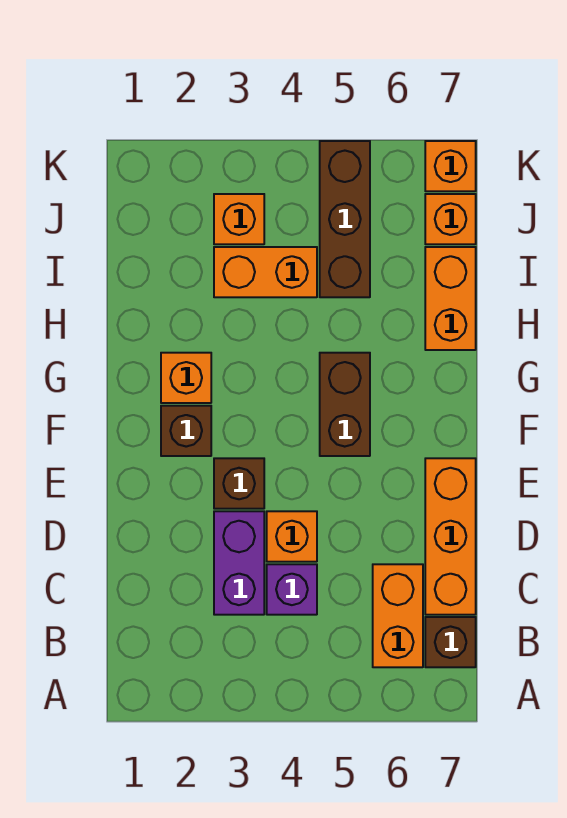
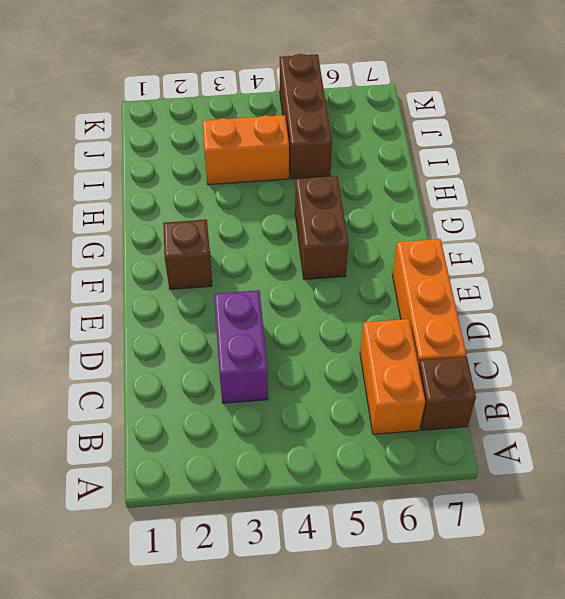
none -> purple brick C4 level 1
none -> orange brick D4 level 1
none -> brown brick E3 level 1

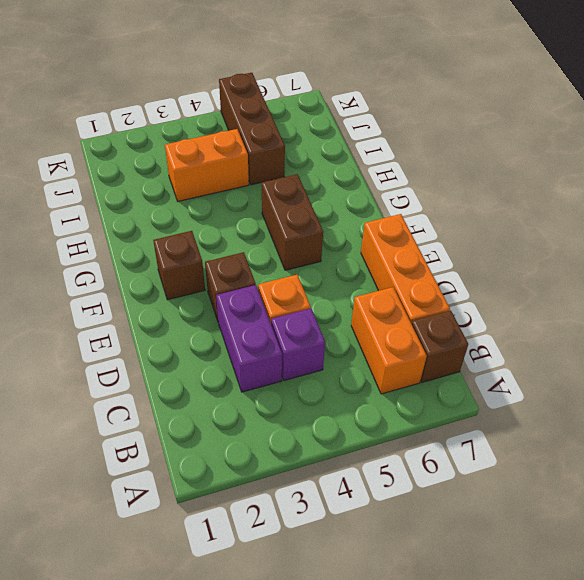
none -> orange brick G2 level 1
none -> orange brick H7:I7 level 1
none -> orange brick J3 level 1

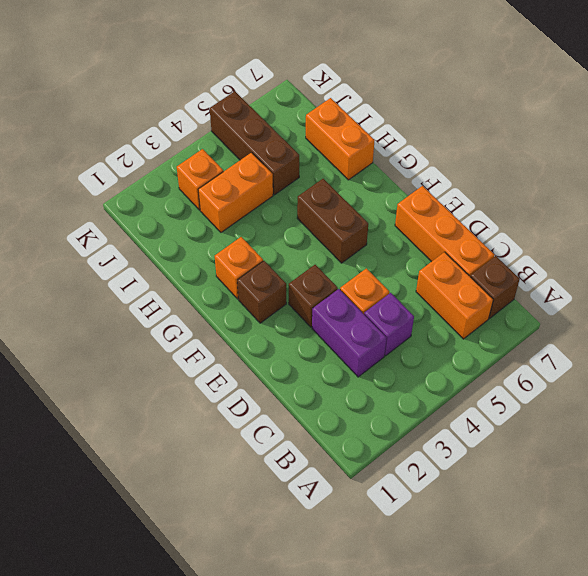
none -> orange brick J7 level 1
none -> orange brick K7 level 1

